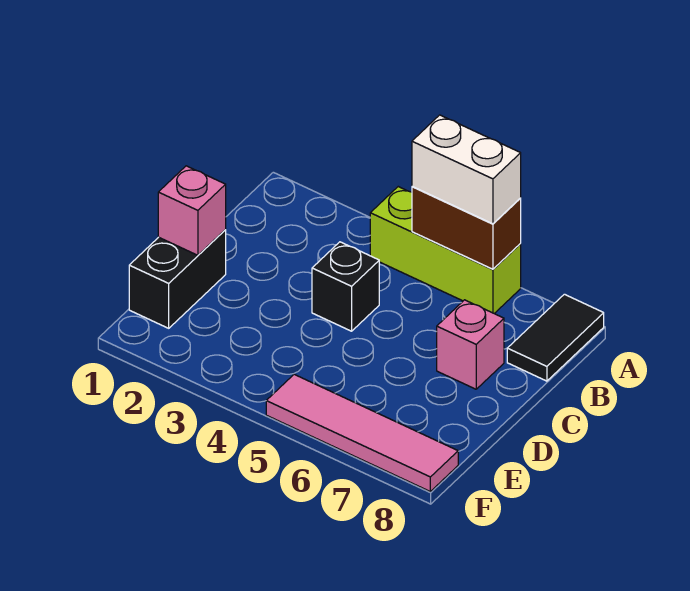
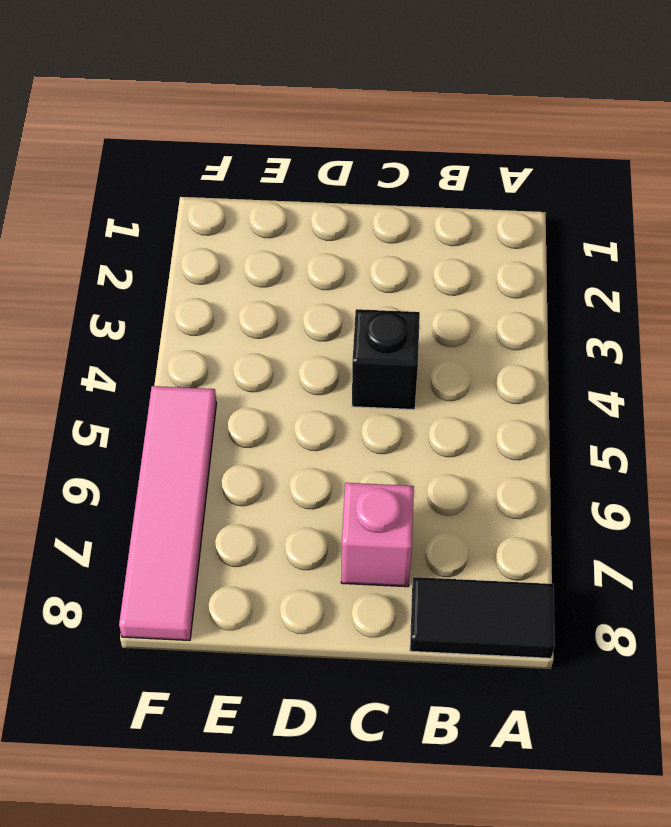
none -> lime brick A4:A6 level 1
none -> black brick D1:E1 level 1

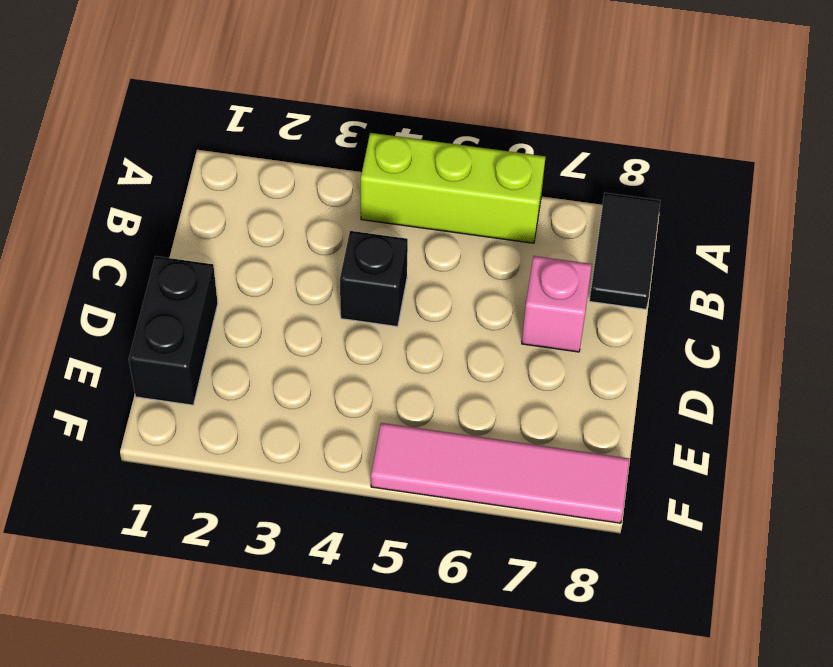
none -> brown brick A5:A6 level 2
none -> pink brick D1 level 2

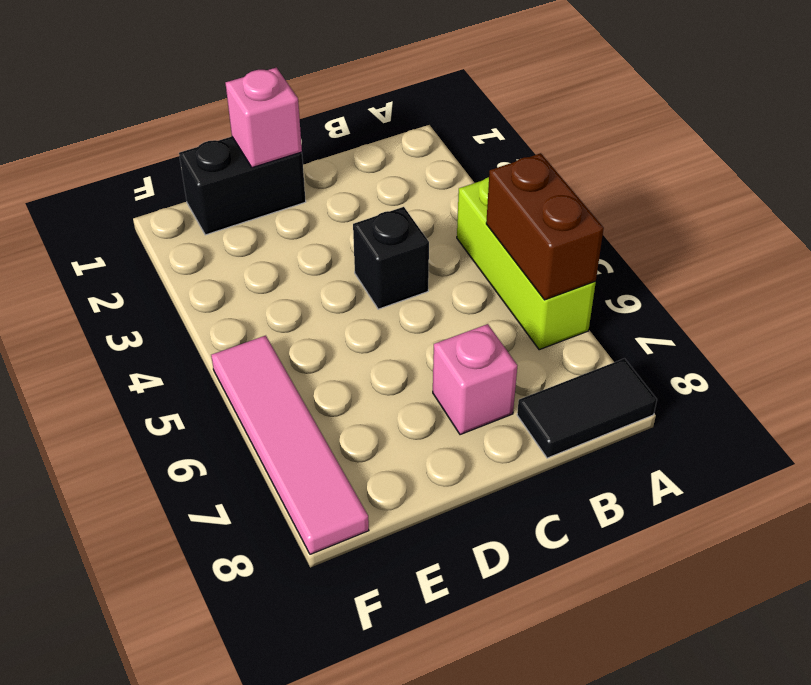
none -> white brick A5:A6 level 3

